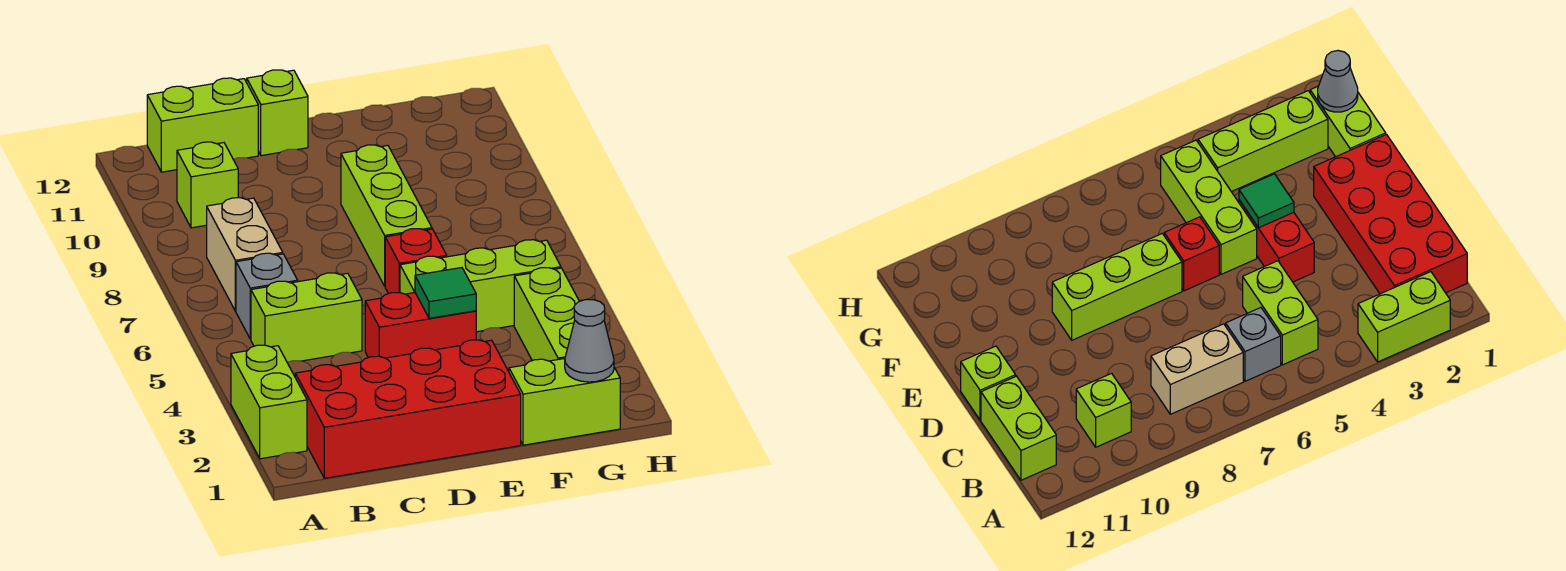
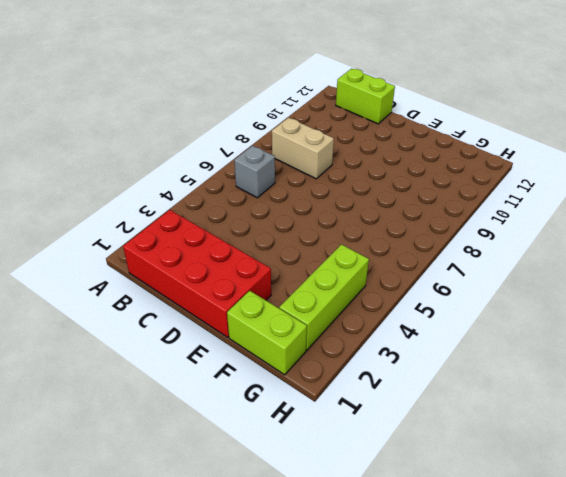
tan brick B8:C8 level 1 -> tan brick B7:B8 level 1
none -> lime brick A2:A3 level 1
none -> lime brick B5:C5 level 1
none -> lime brick B10 level 1

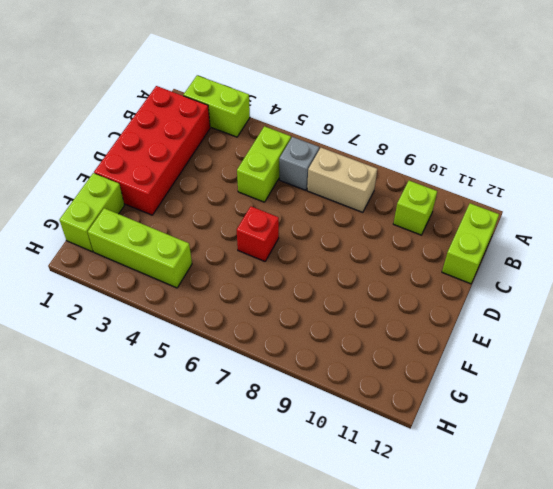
none -> red brick D4:E4 level 1
none -> lime brick D12 level 1
none -> lime brick E5:G5 level 1

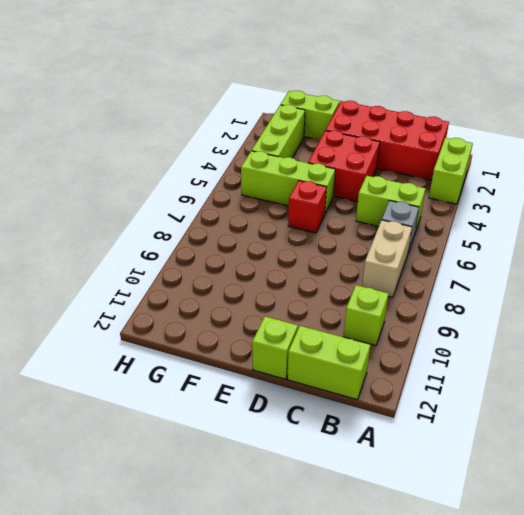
red brick D3:E4 level 1 -> red brick D4:E4 level 1
none -> lime brick E7:E9 level 1
none -> green tile E4 level 2
none -> grey cone G1 level 2

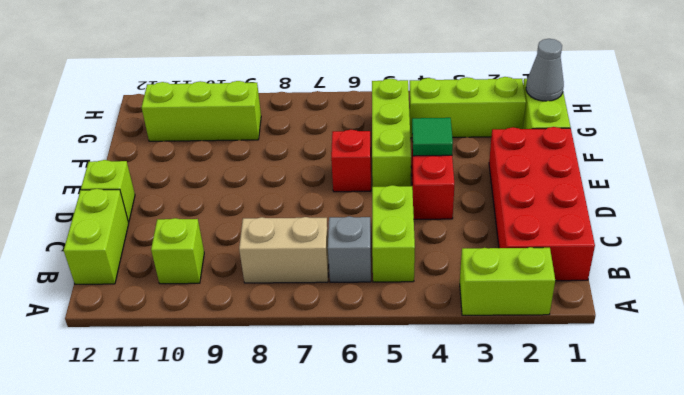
lime brick G9:G11 level 1 -> lime brick E7:E9 level 1

